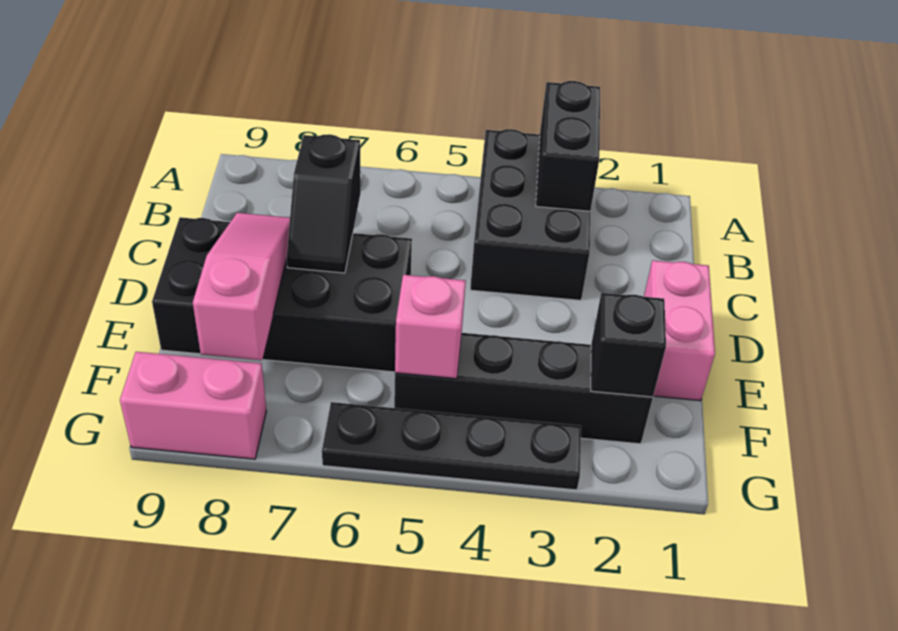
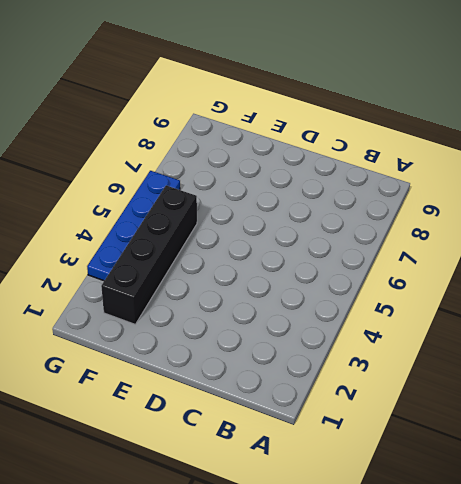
blue plate G3:G6 level 1 -> black plate G3:G6 level 1
none -> black brick A3:C4 level 1
none -> pink brick D1:E1 level 1

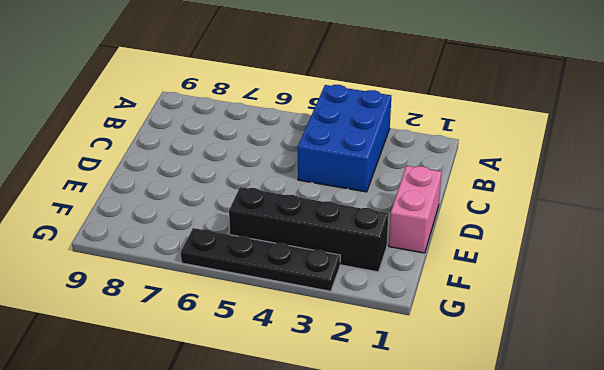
blue brick A3:C4 level 1 -> black brick A3:C4 level 1
none -> black brick D6:E9 level 1
none -> pink brick G8:G9 level 1

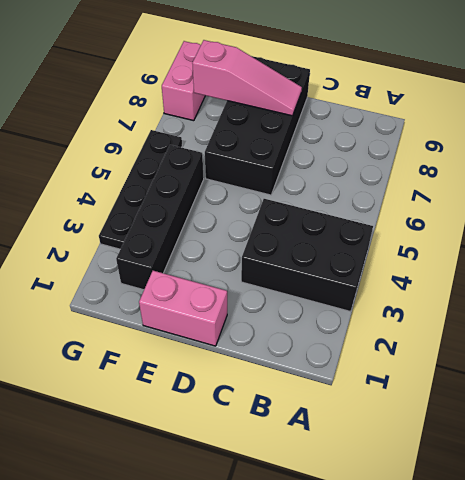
none -> black brick A3:B3 level 2
none -> black slope C7:D7 level 2 top C

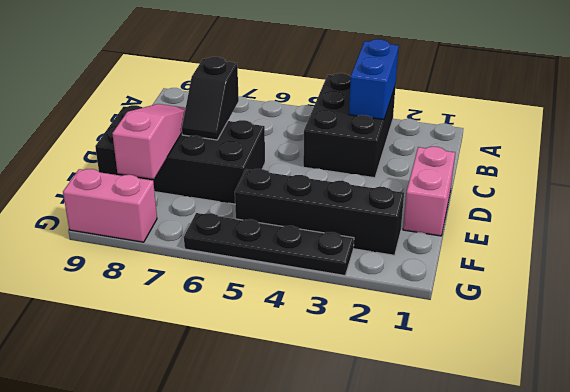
blue brick A3:B3 level 2 -> black brick A3:B3 level 2
none -> black brick F2 level 2
none -> pink brick F5 level 2

